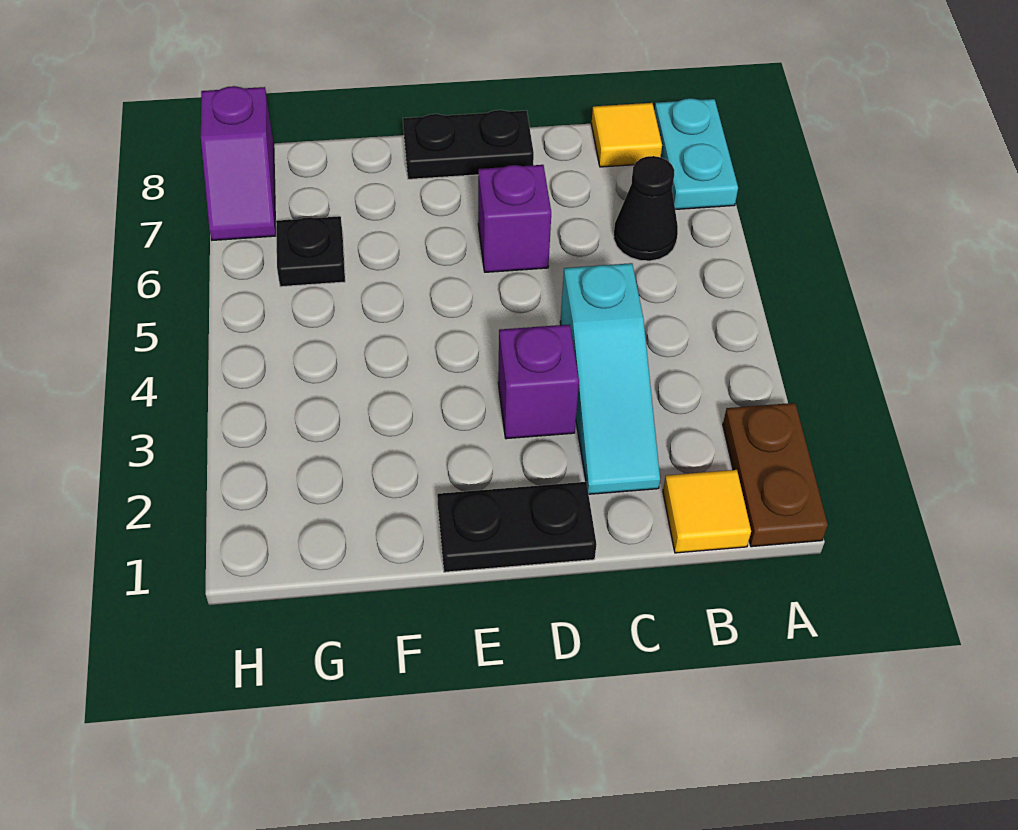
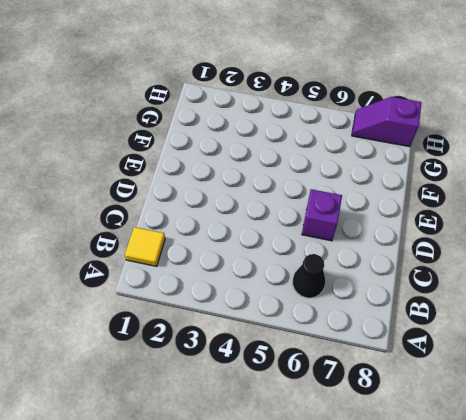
none -> brown plate A1:A2 level 1
none -> cyan plate A7:A8 level 1
none -> yellow tile B8 level 1

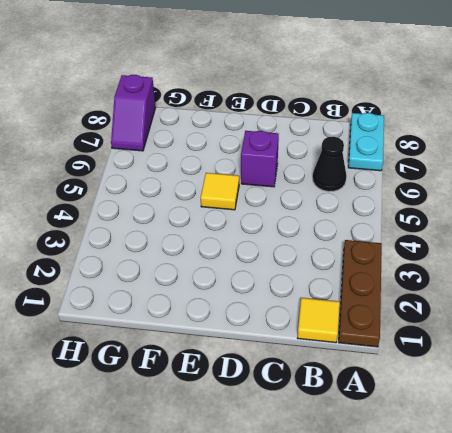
brown plate A1:A3 level 1 -> brown plate A1:A2 level 1
yellow tile E5 level 1 -> yellow tile B8 level 1
none -> cyan slope C2:C4 level 1 top 4
none -> black plate D1:E1 level 1
none -> purple brick D3 level 1

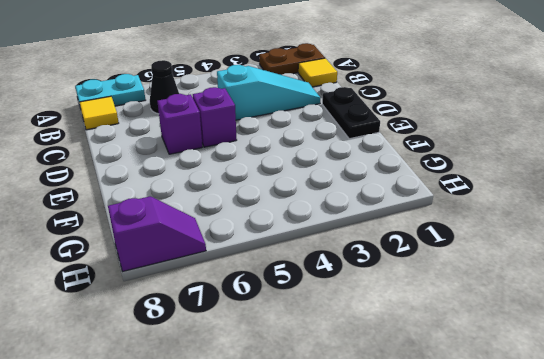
purple brick D5 level 1 -> purple brick D3 level 1
none -> black plate D8:E8 level 1
none -> black plate G6 level 1

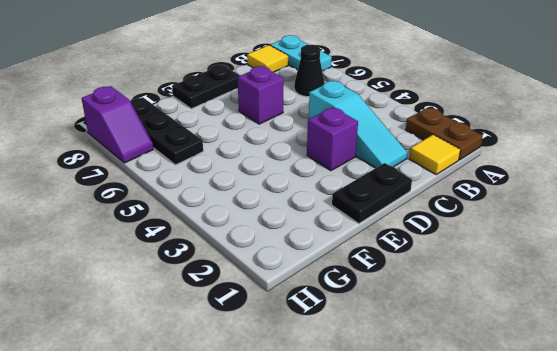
black plate G6:G8 level 1 -> black plate G6 level 1

